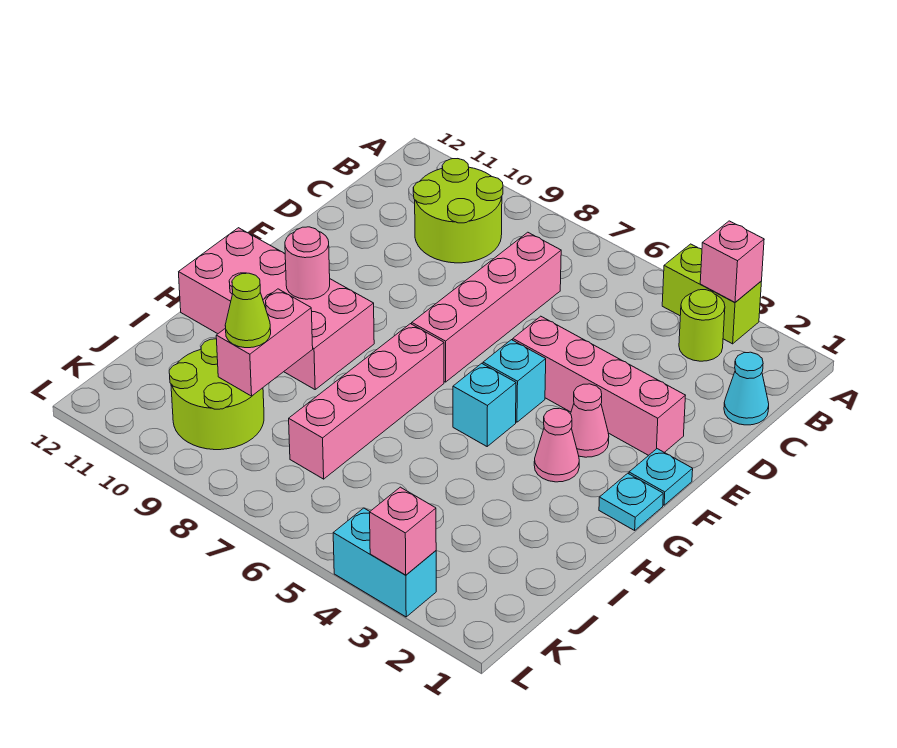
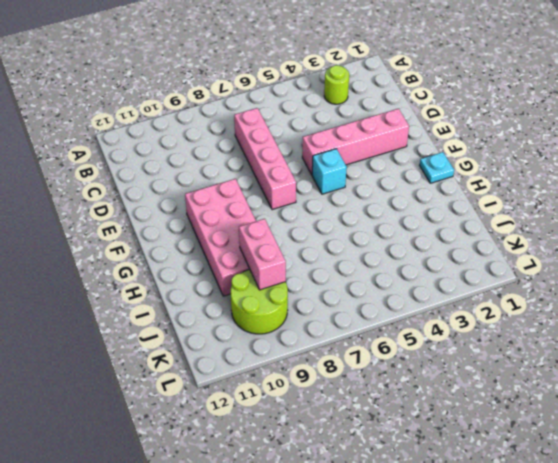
pink brick F9:I10 level 1 -> pink brick G9:H12 level 1
none -> lime brick A3:A4 level 1
none -> lime round brick B9:C10 level 1
none -> cyan cone C1 level 1

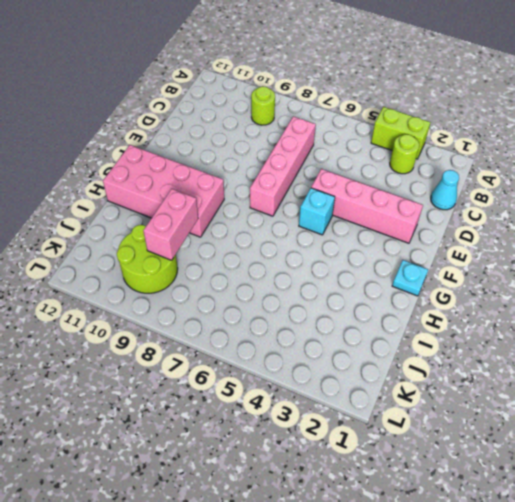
lime round brick B9 level 1 -> lime round brick B9:C10 level 1
none -> cyan plate F1 level 1
none -> pink cone F3 level 1
none -> pink cone G3 level 1

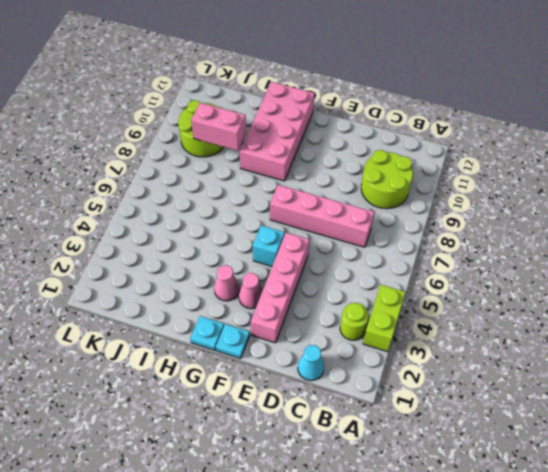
none -> cyan brick G5 level 1
none -> pink brick G7:J7 level 1
none -> cyan brick L3:L4 level 1

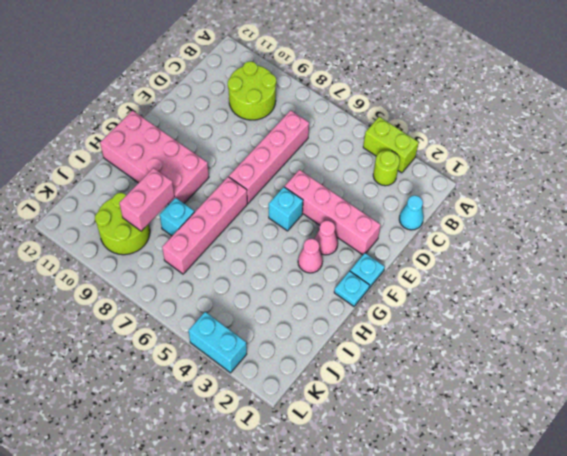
cyan brick I8 level 1 -> cyan brick G5 level 1
none -> pink brick A3 level 2
none -> pink round brick G10 level 2
none -> pink brick L3 level 2

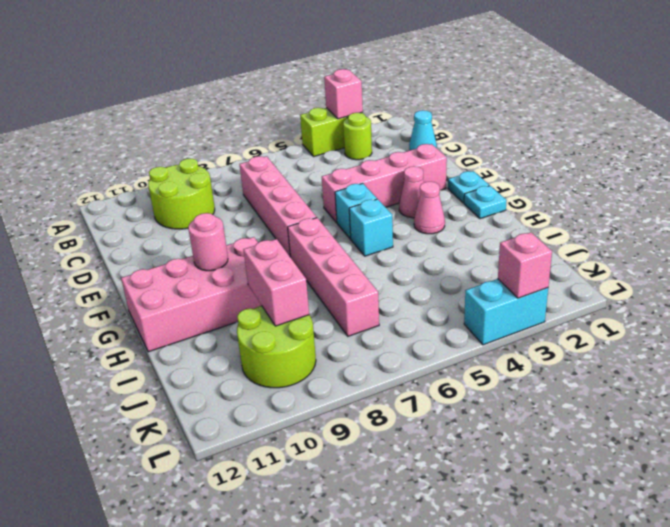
none -> lime cone J9 level 3

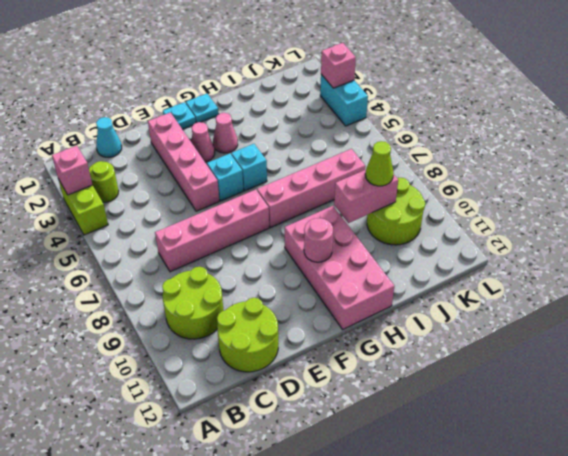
lime round brick C11:D12 level 1 -> none

